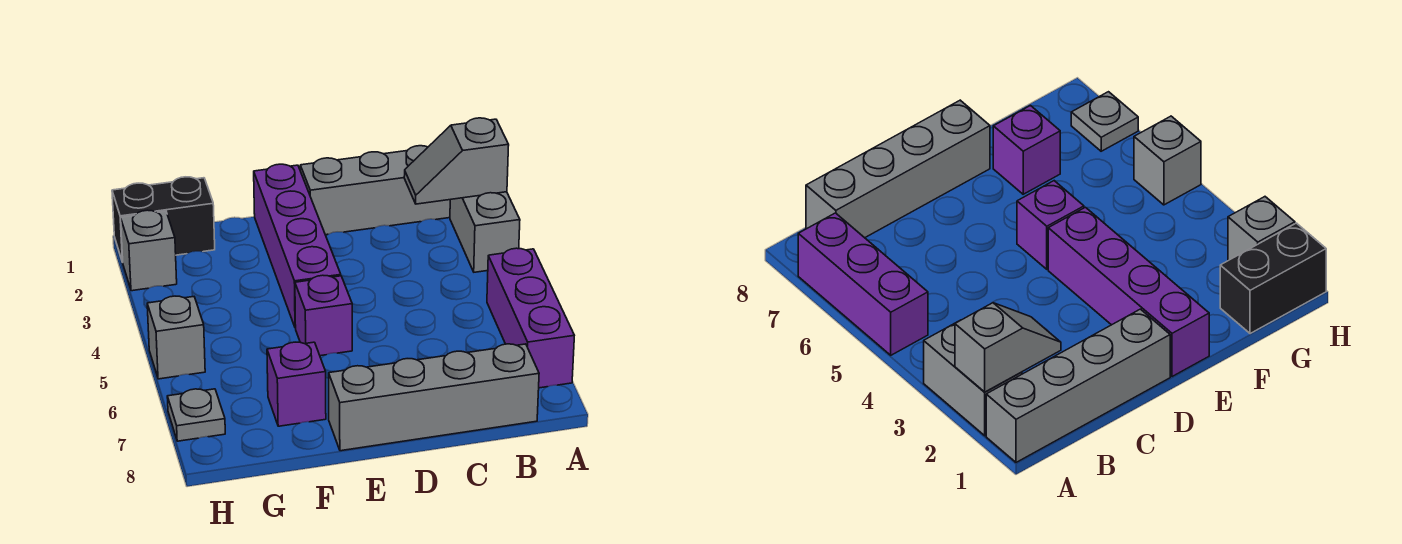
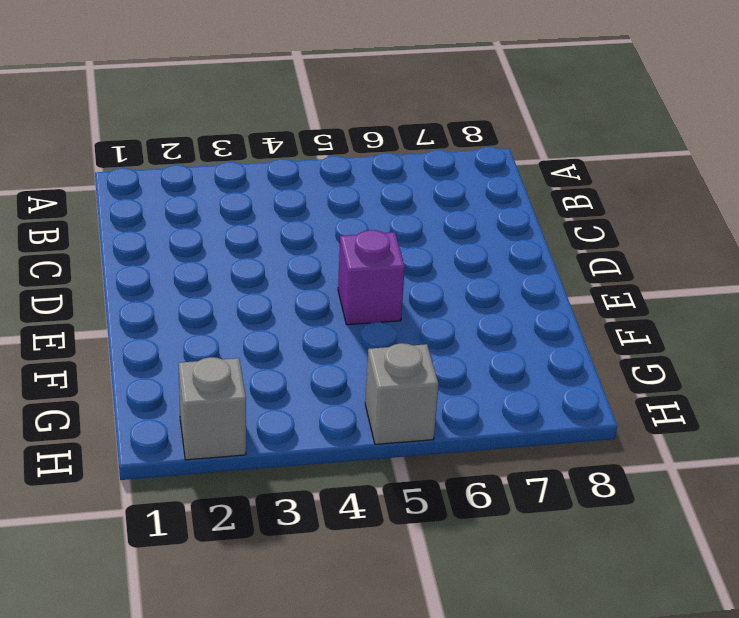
none -> grey brick A1:D1 level 1
none -> grey brick A2:A3 level 1
none -> purple brick A5:A7 level 1

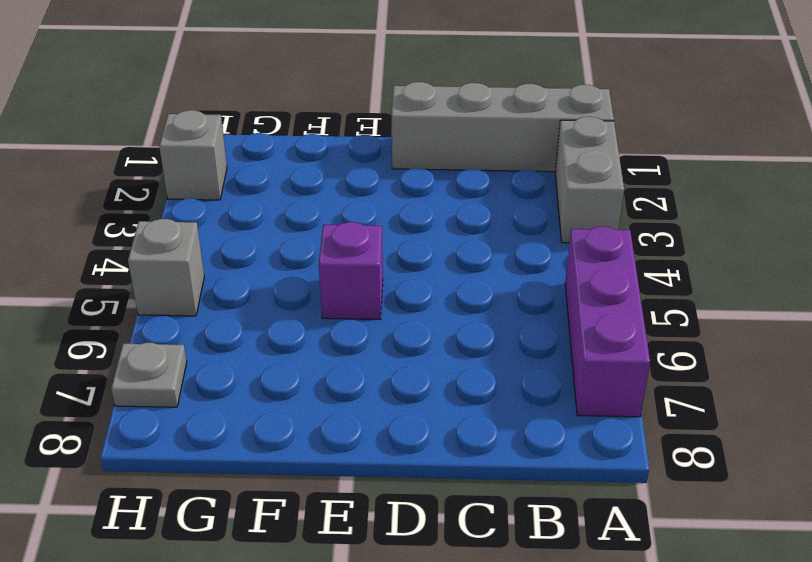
none -> grey brick B8:E8 level 1
none -> purple brick E1:E4 level 1
none -> purple brick F7 level 1

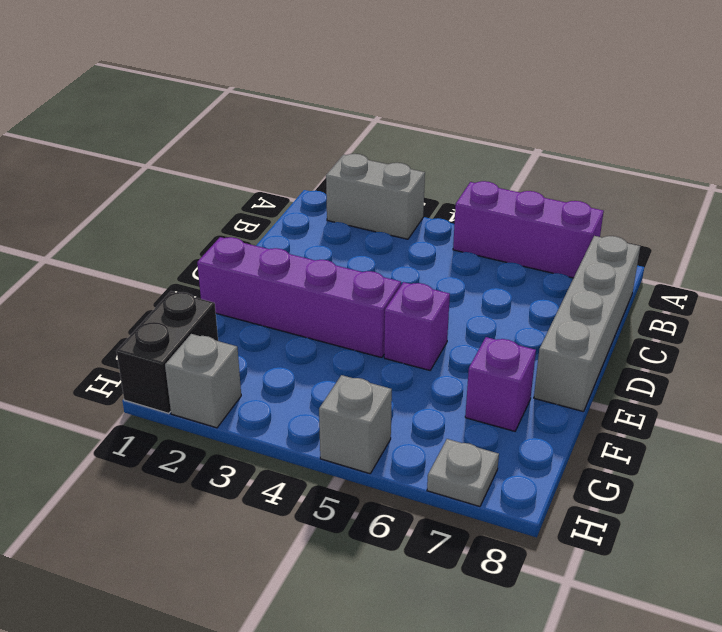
none -> grey brick A1:D1 level 1
none -> grey slope A2:B2 level 2 top A

